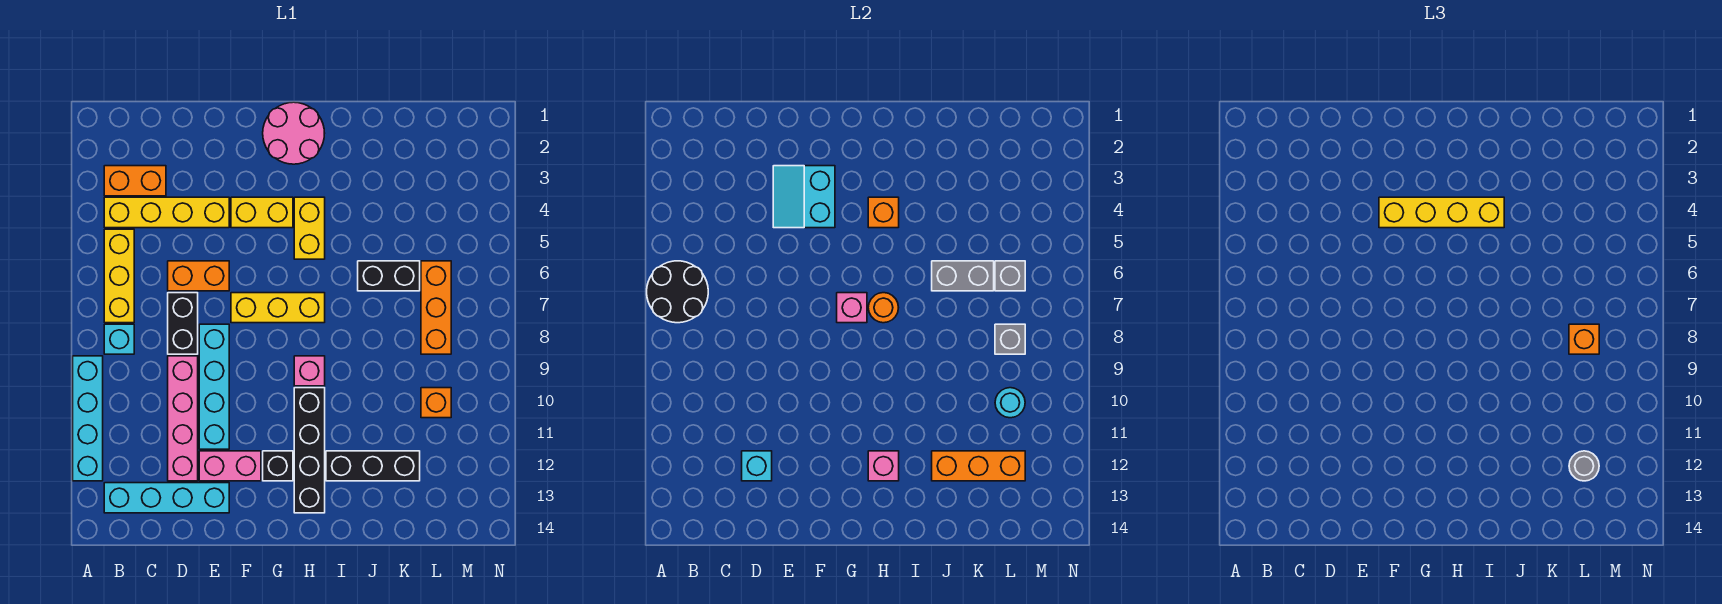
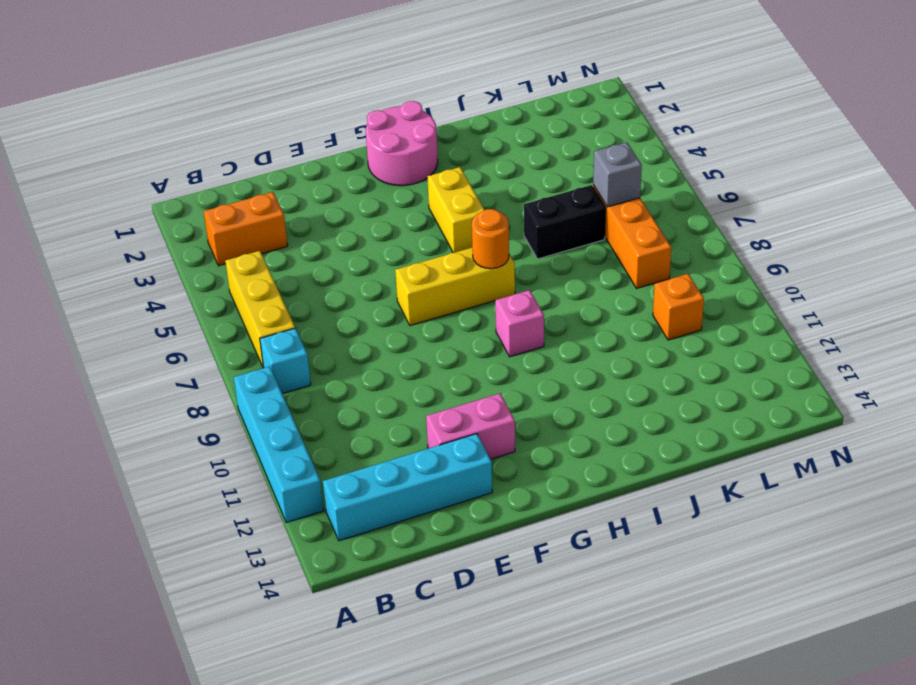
none -> yellow brick B4:E4 level 1
none -> orange brick D6:E6 level 1
none -> black brick D7:D8 level 1
none -> pink brick D9:D12 level 1

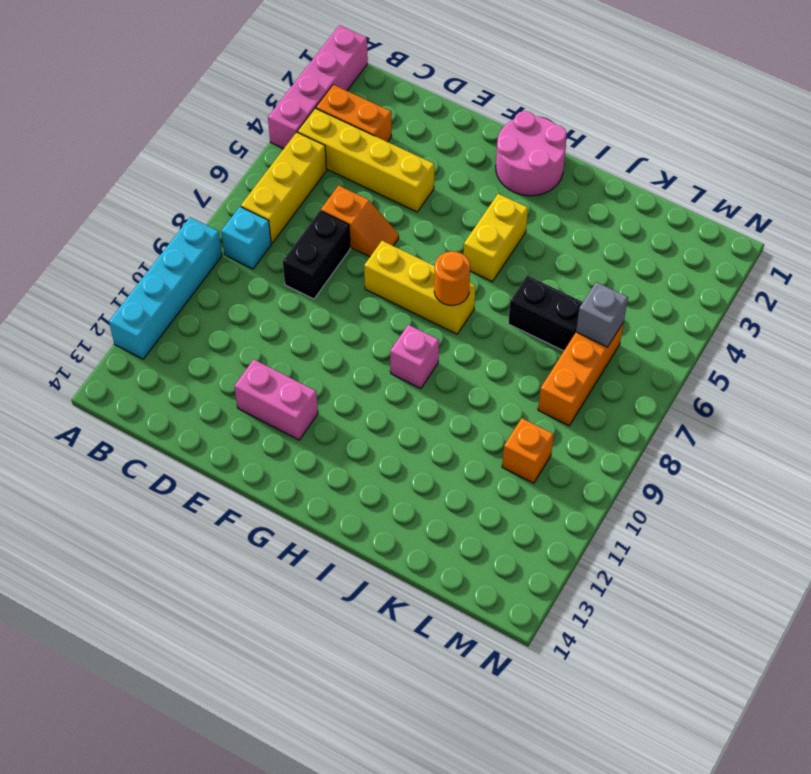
pink brick A1:A4 level 1 -> pink brick D9:D12 level 1
orange slope D6:E6 level 1 top D -> orange brick D6:E6 level 1
none -> cyan brick B13:E13 level 1
none -> cyan brick E8:E11 level 1
none -> yellow brick F4:G4 level 1
none -> black brick G12 level 1

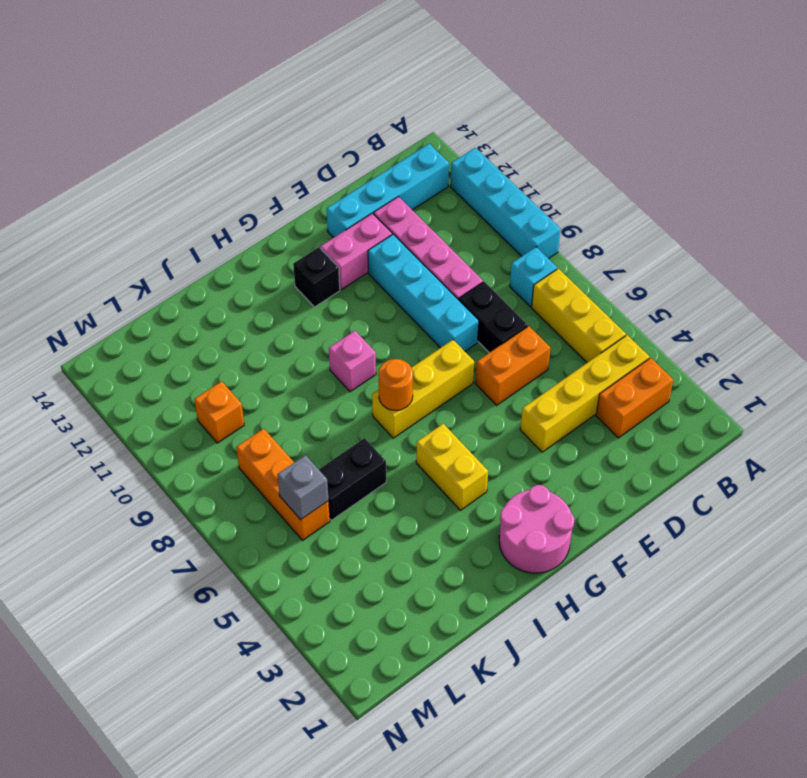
none -> yellow brick F4:G4 level 1
none -> black brick H10:H13 level 1
none -> black brick I12:K12 level 1
none -> black round brick A6:B7 level 2

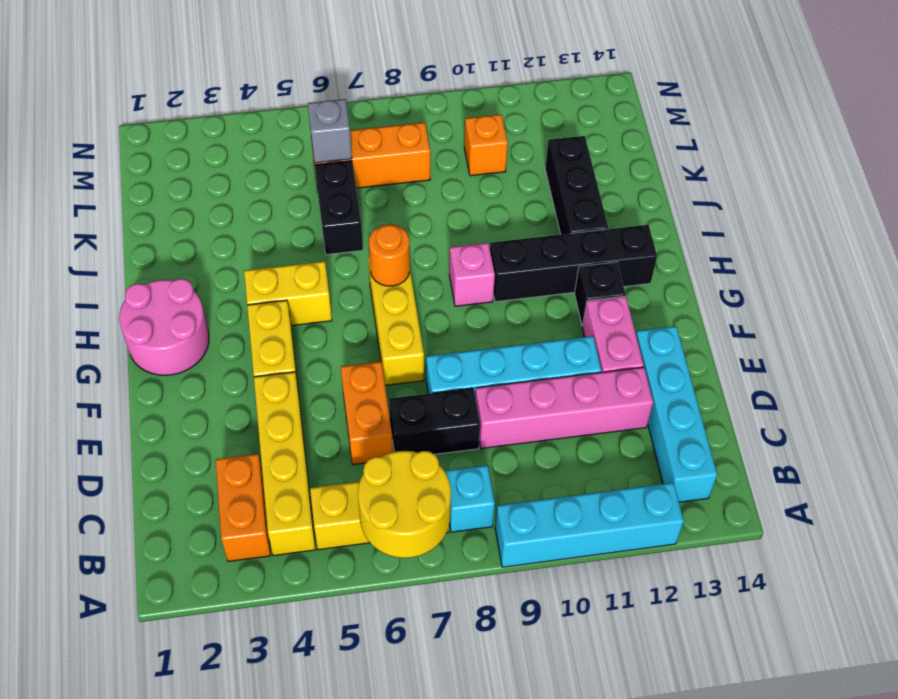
yellow round brick A6:B7 level 2 -> black round brick A6:B7 level 2
none -> cyan brick D12 level 2
none -> cyan slope E3:F4 level 2 top F
none -> pink brick G7 level 2
none -> orange brick H4 level 2

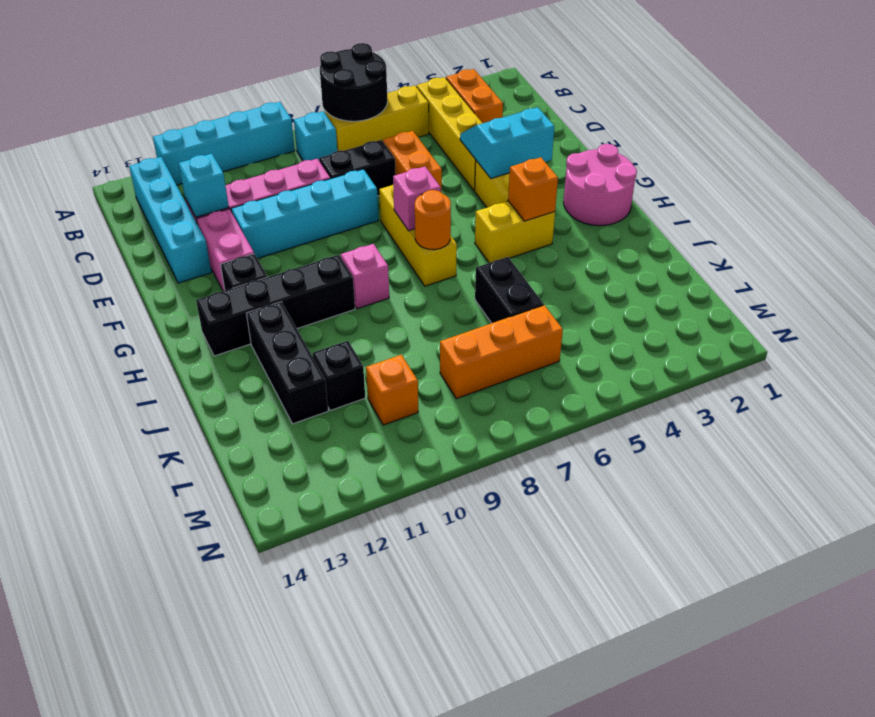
black brick K11 level 1 -> none
none -> pink brick H12 level 2
none -> grey brick J6:K6 level 2
none -> orange brick J12:L12 level 2
none -> grey brick L6 level 2

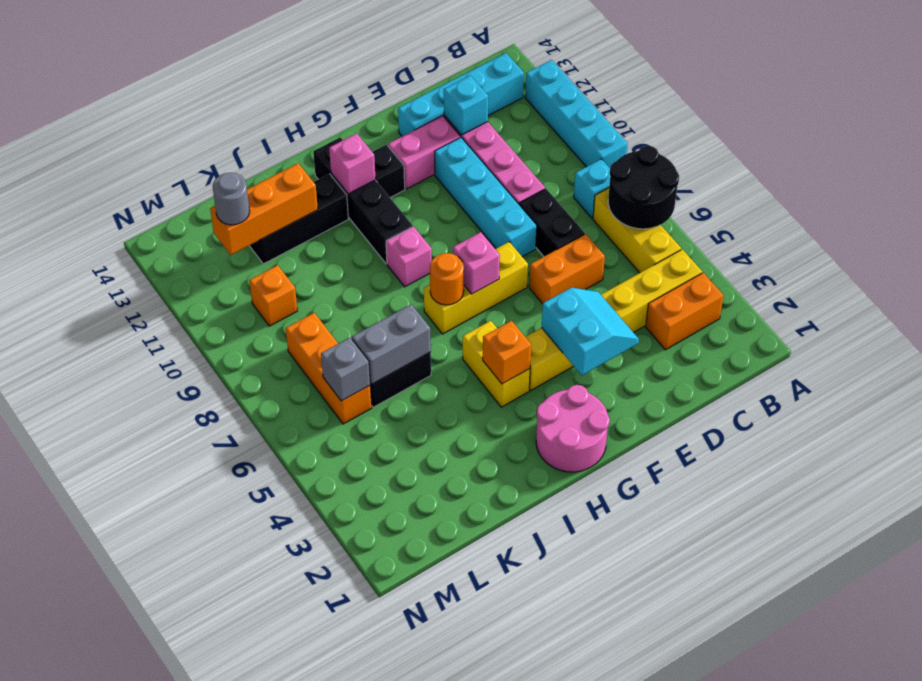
none -> grey brick L8 level 2
none -> cyan round brick L10 level 2
none -> yellow brick F4:I4 level 3
none -> orange brick L8 level 3

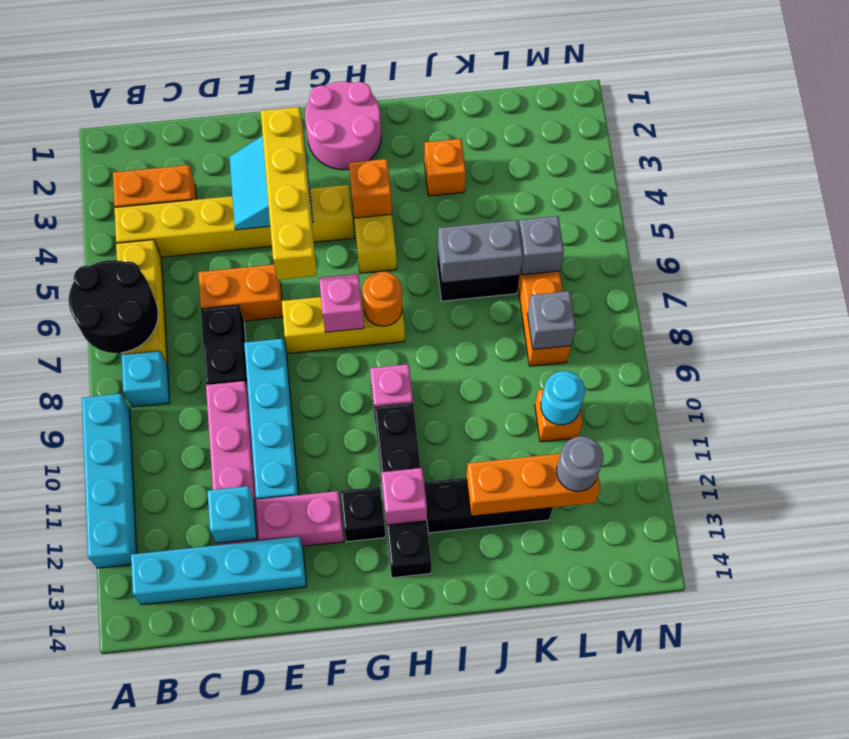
yellow brick F3:F6 level 3 -> yellow brick F4:I4 level 3
orange brick J3 level 1 -> orange brick L8 level 3

